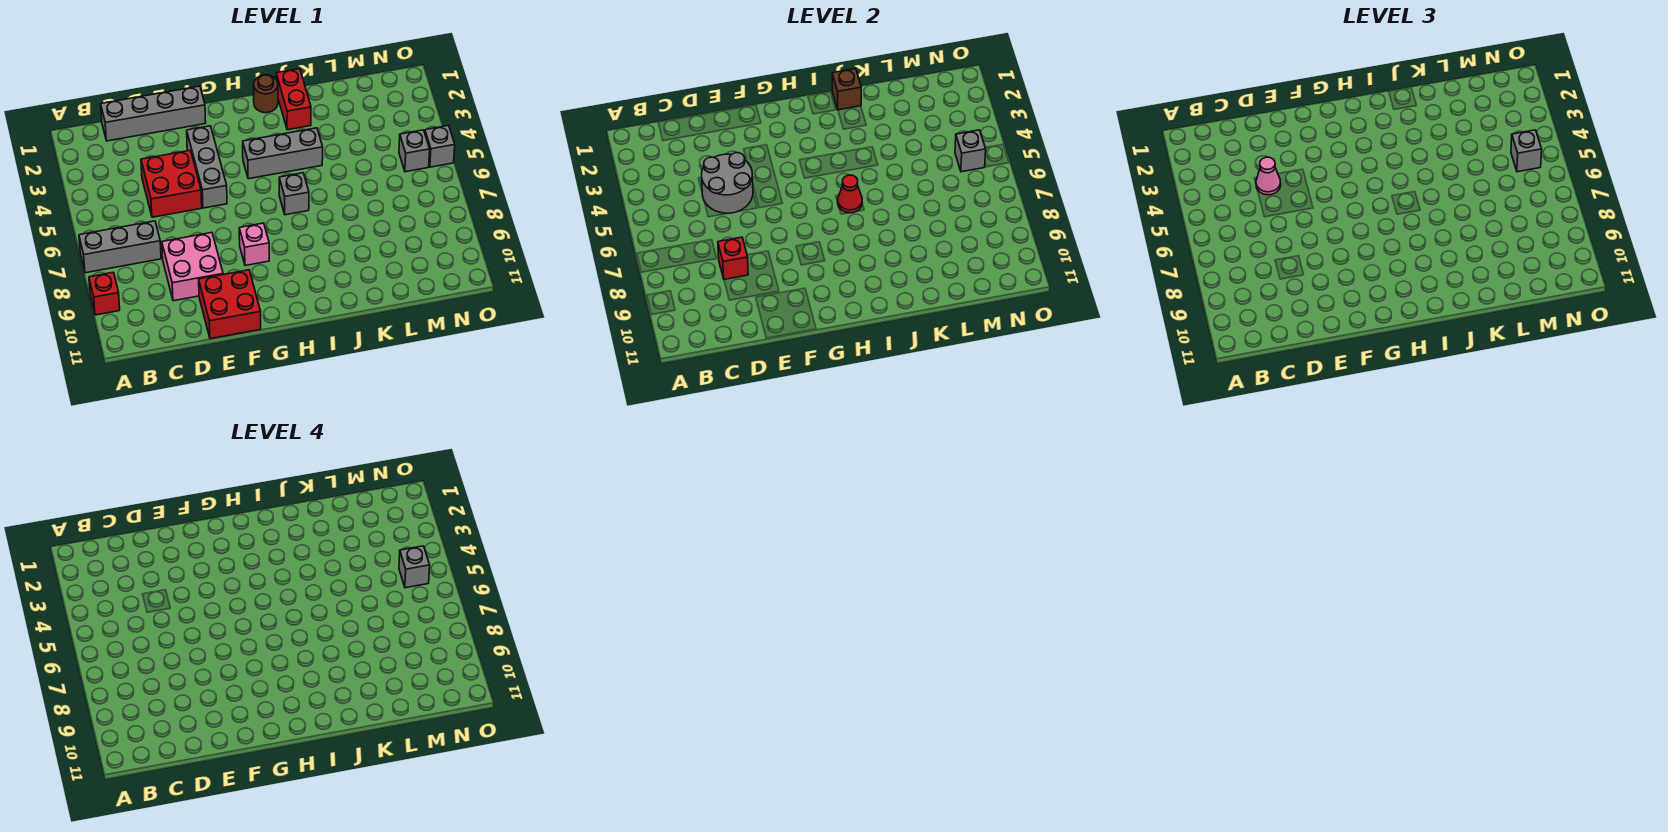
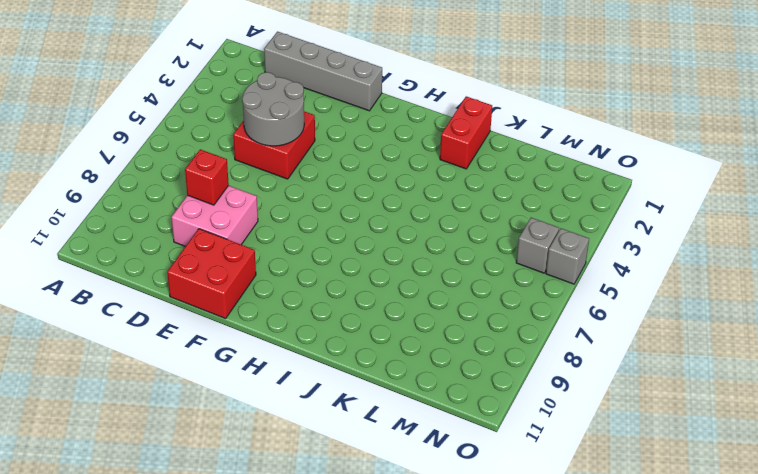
none -> grey brick A7:C7 level 1
none -> red brick A9 level 1
none -> grey brick F3:F5 level 1

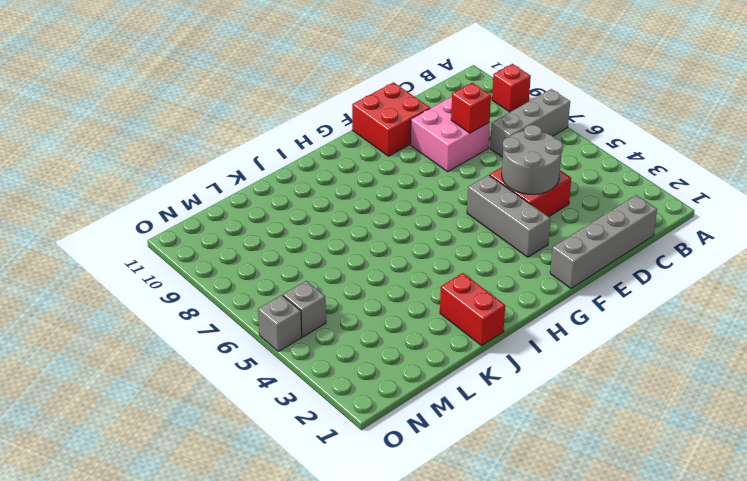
none -> pink brick G8 level 1
none -> grey brick H4:J4 level 1
none -> brown round brick I1 level 1

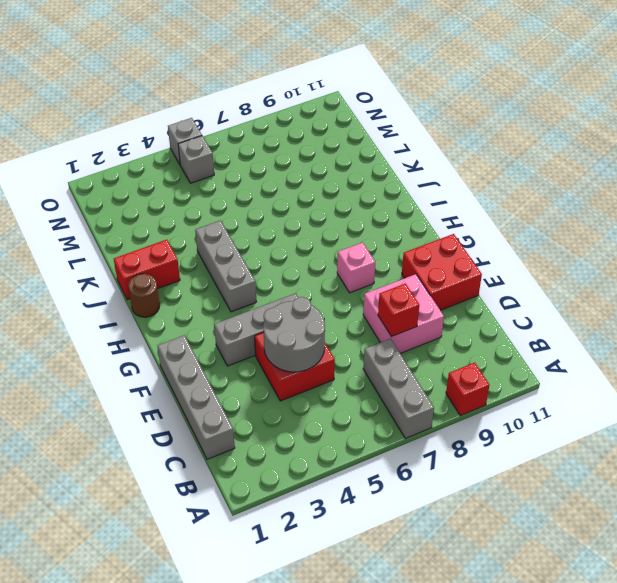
none -> grey brick I6 level 1
none -> red cone I6 level 2
none -> brown brick J1 level 2

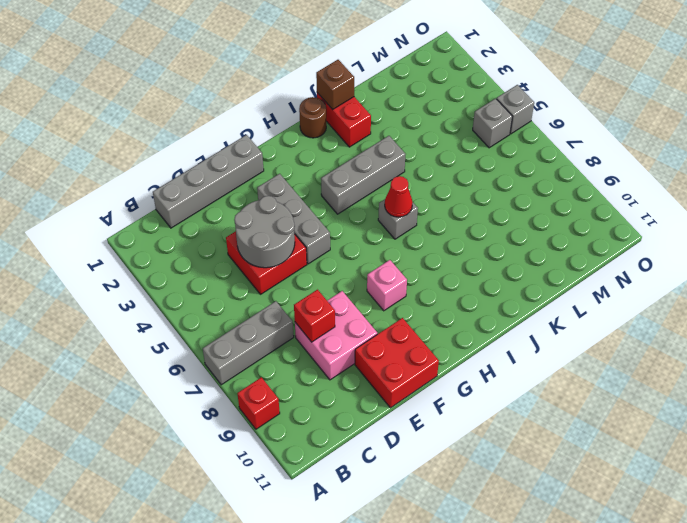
none -> grey brick N5 level 2
none -> pink cone D4 level 3
none -> grey brick N5 level 3

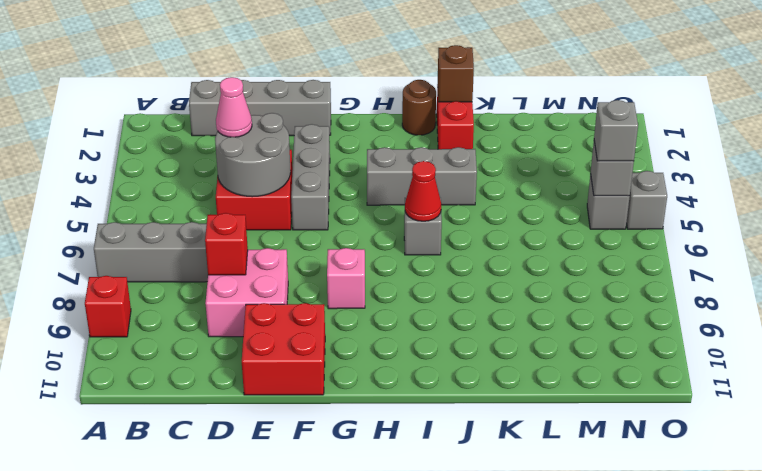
none -> grey brick N5 level 4

